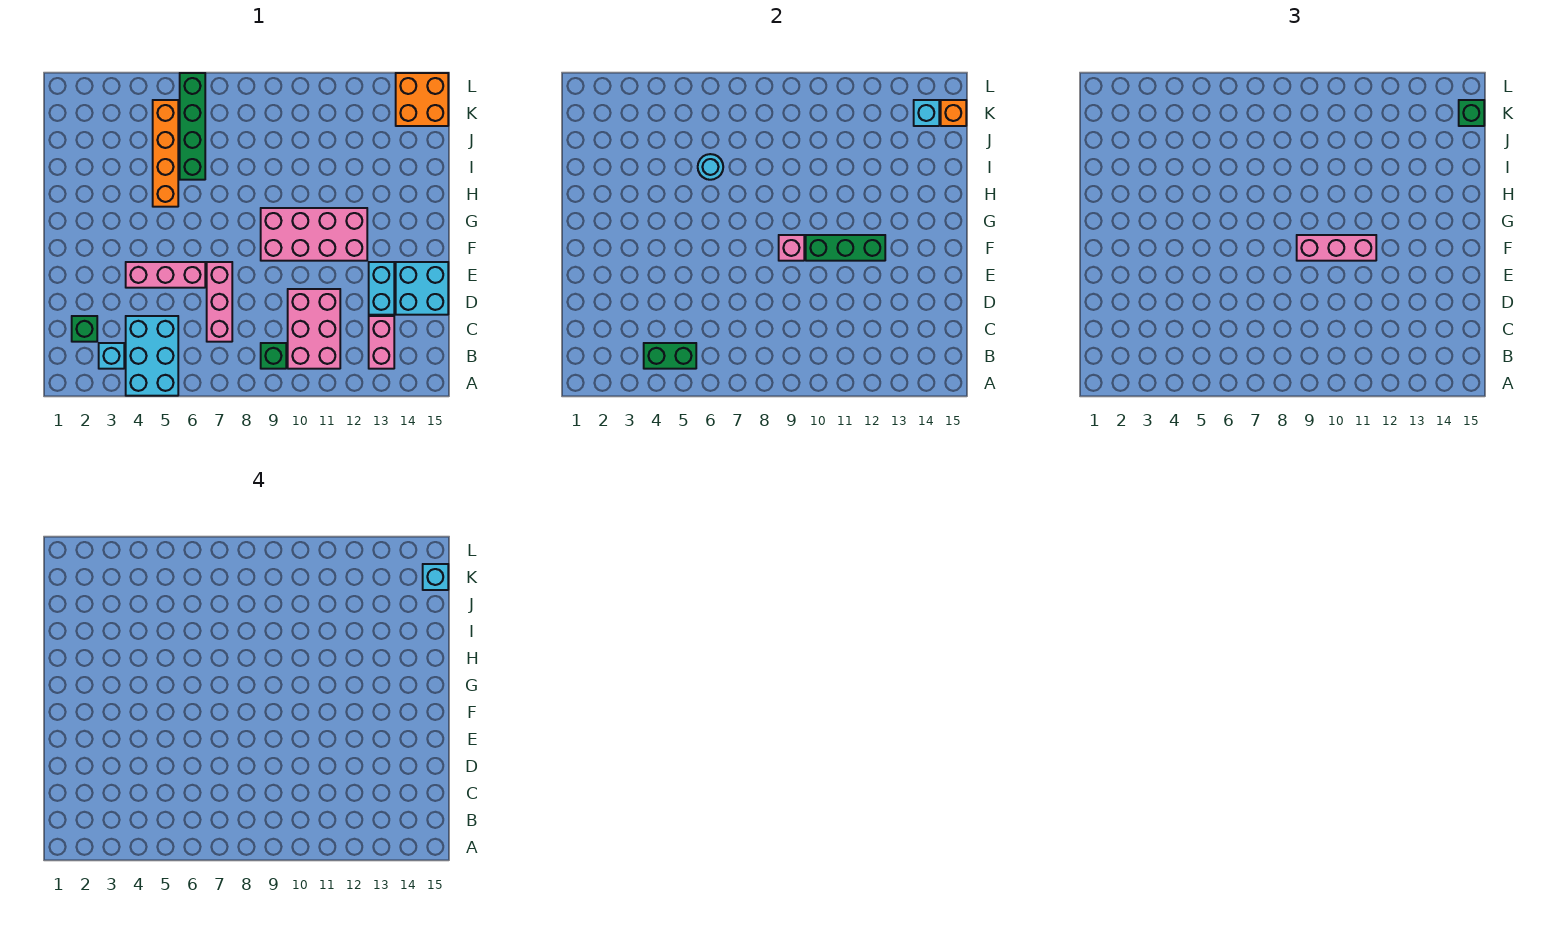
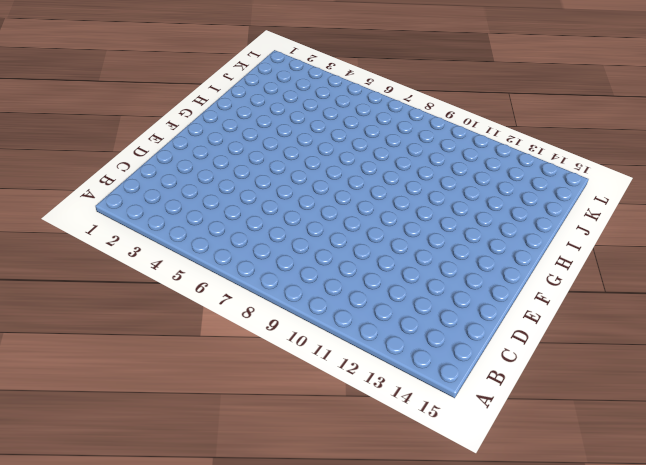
none -> cyan brick A4:C5 level 1
none -> cyan brick B3 level 1
none -> green brick B9 level 1

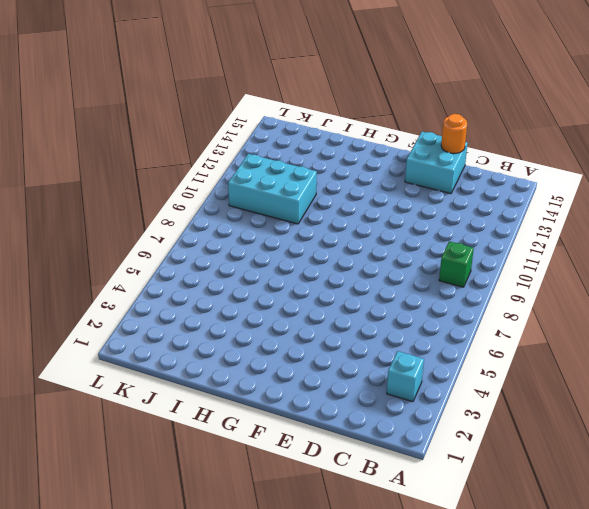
orange round brick D15 level 2 -> none
cyan brick I10:K11 level 1 -> cyan brick A4:C5 level 1
none -> pink brick B10:D11 level 1
none -> pink brick B13:C13 level 1
none -> green brick C2 level 1

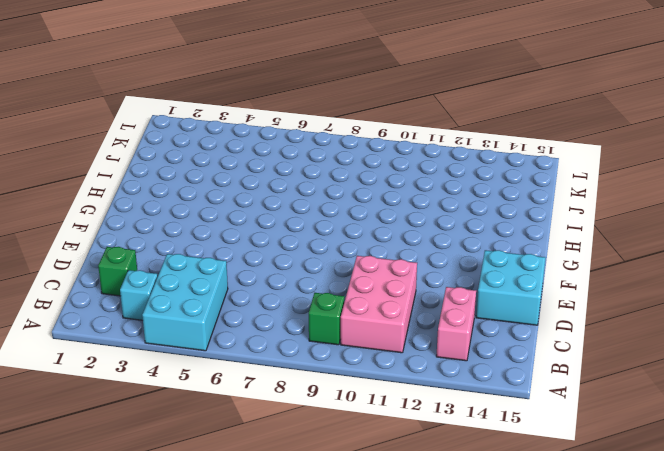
none -> pink brick C7:E7 level 1
none -> cyan brick D13:E13 level 1
none -> pink brick E4:E6 level 1

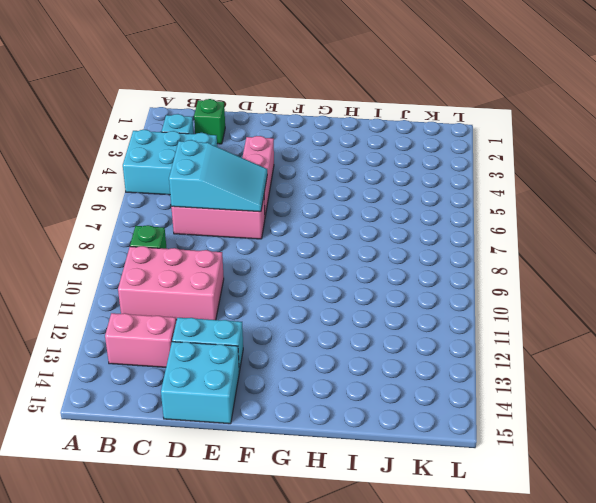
cyan slope C6:E7 level 2 top C -> none
none -> pink brick F9:G12 level 1
none -> orange brick H5:K5 level 1
none -> green brick I6:L6 level 1

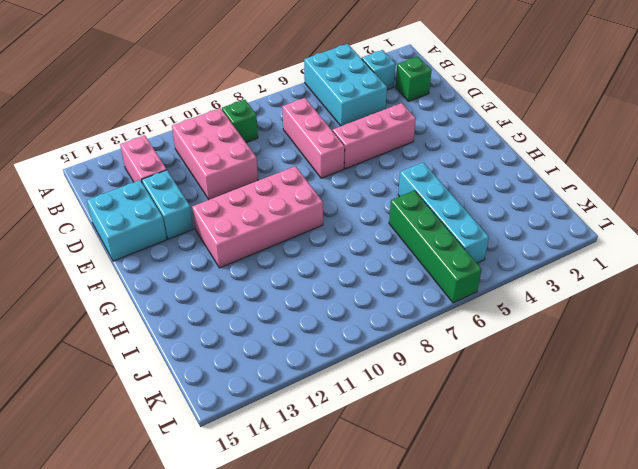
cyan brick H5:K5 level 1 -> orange brick H5:K5 level 1
none -> orange brick K14:L15 level 1
none -> green brick B4:B5 level 2
none -> pink brick F9 level 2

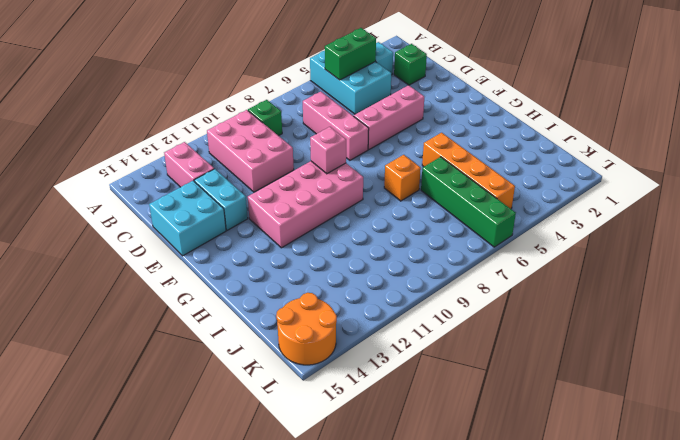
orange brick H7 level 1 -> orange brick K15 level 2
orange round brick K14:L15 level 1 -> orange brick K14:L15 level 1
none -> green brick F10:F12 level 2
none -> cyan round brick I6 level 2
none -> cyan brick K14 level 2

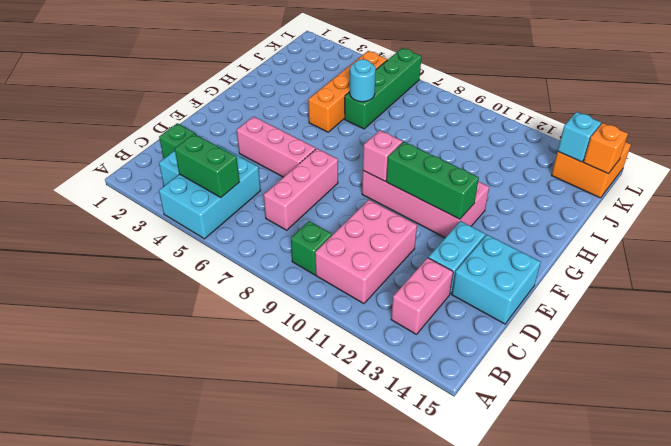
none -> pink brick F9:F11 level 3
none -> green brick K15 level 3
none -> cyan brick K15 level 4

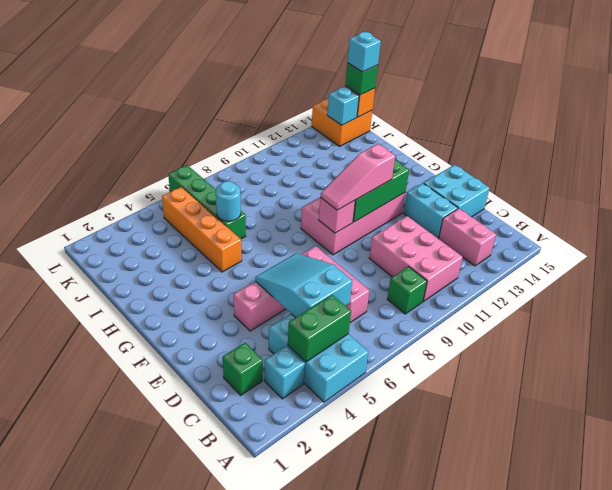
cyan slope C5:E6 level 2 top C -> none
pink slope F9:F11 level 3 top 11 -> pink brick F9:F11 level 3

